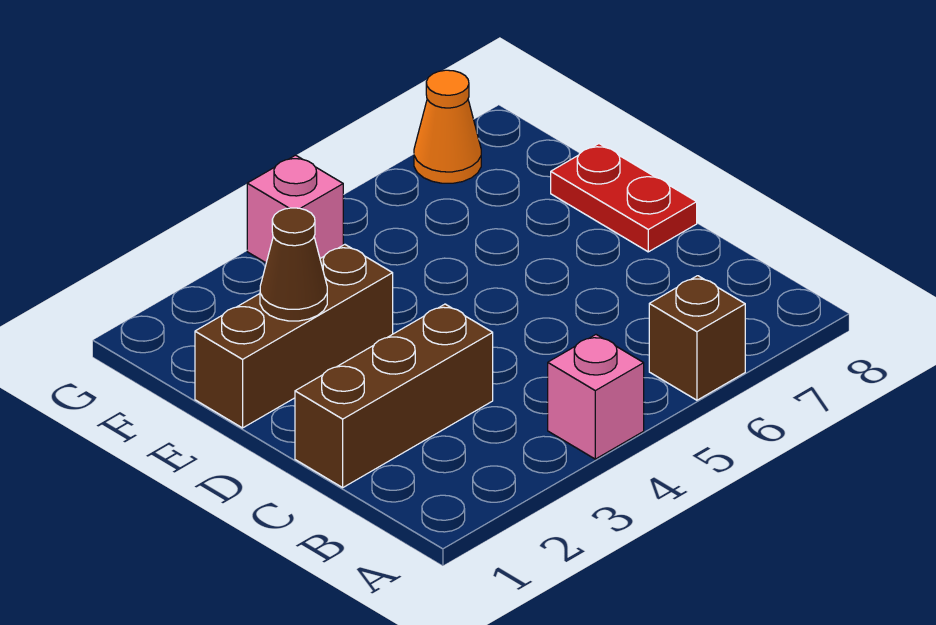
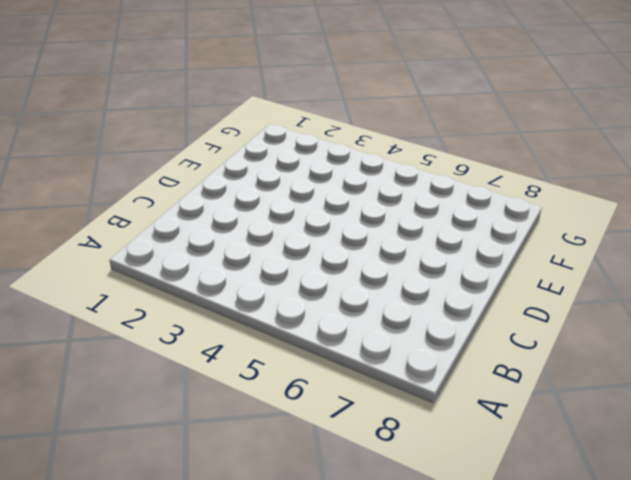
none -> pink brick A4 level 1
none -> brown brick A6 level 1

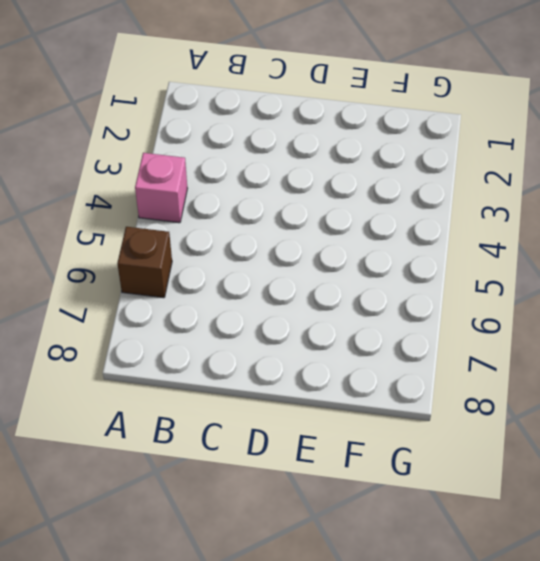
none -> brown brick C1:C3 level 1
none -> red plate D8:E8 level 1

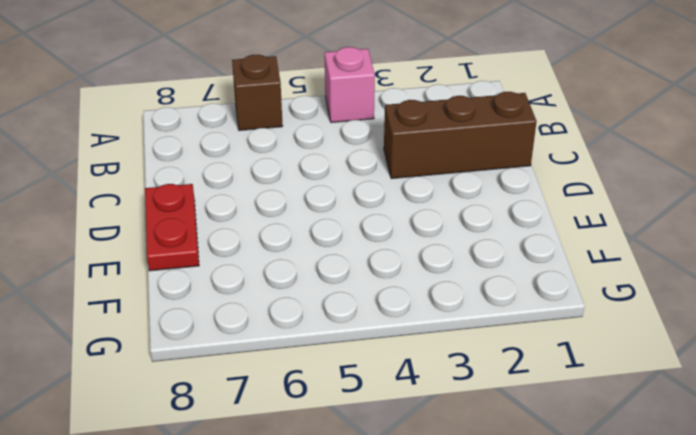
none -> brown brick E1:E3 level 1
none -> pink brick G4 level 1

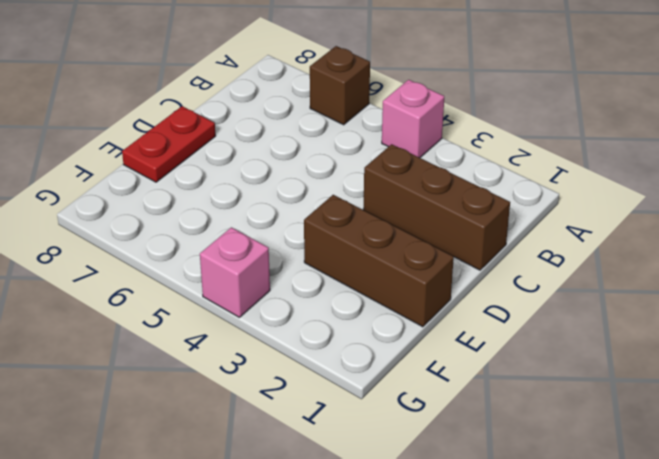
none -> orange cone G7 level 1
none -> brown cone E2 level 2

